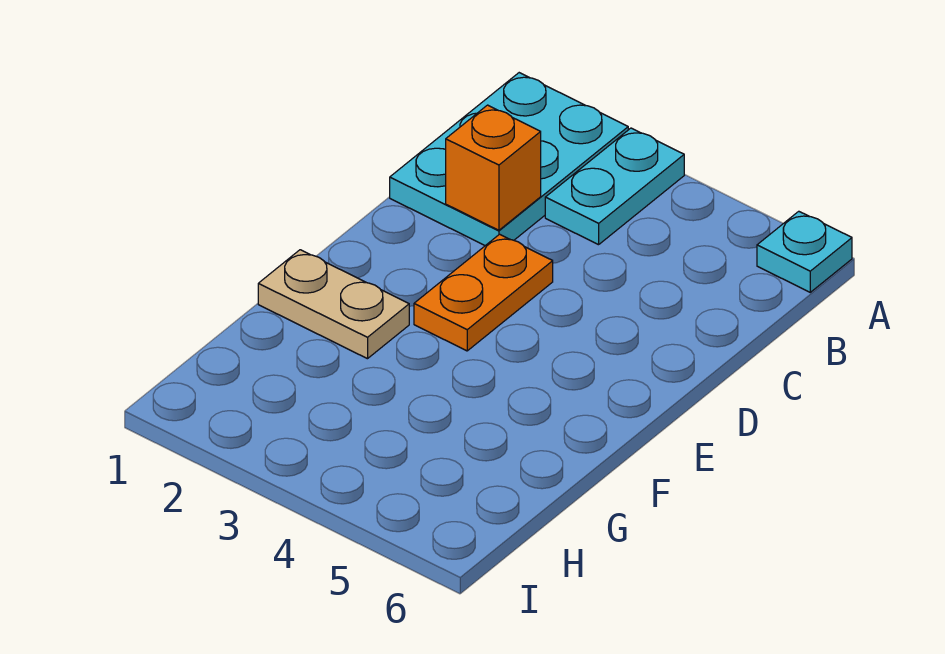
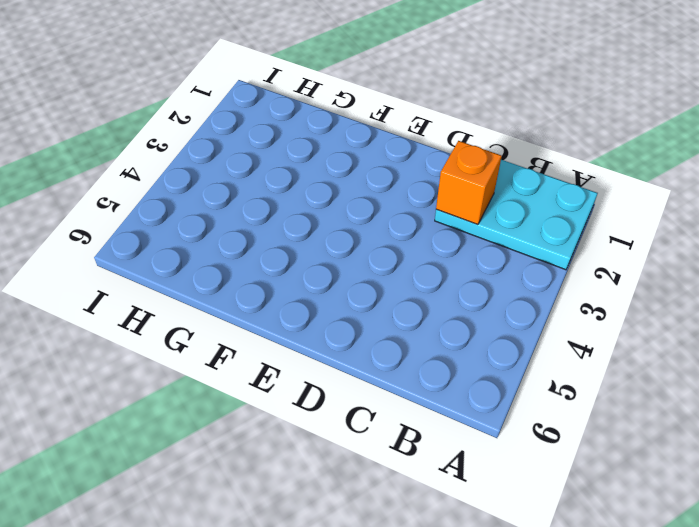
none -> cyan plate A3:B3 level 1
none -> cyan plate A6 level 1

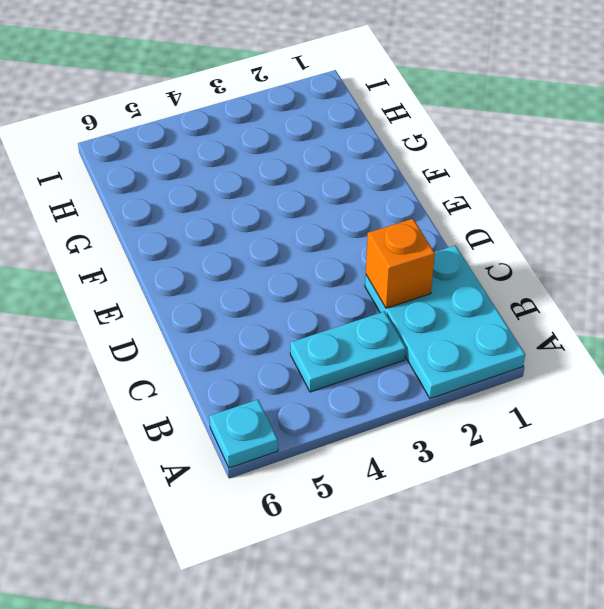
cyan plate B3:B4 level 1 -> cyan plate A3:B3 level 1
none -> orange plate D3:E3 level 1
none -> tan plate F1:F2 level 1

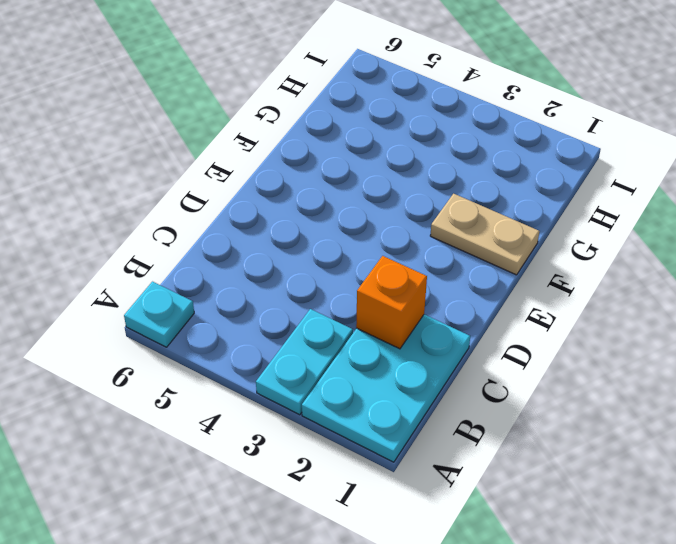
none -> orange plate D3:E3 level 1

